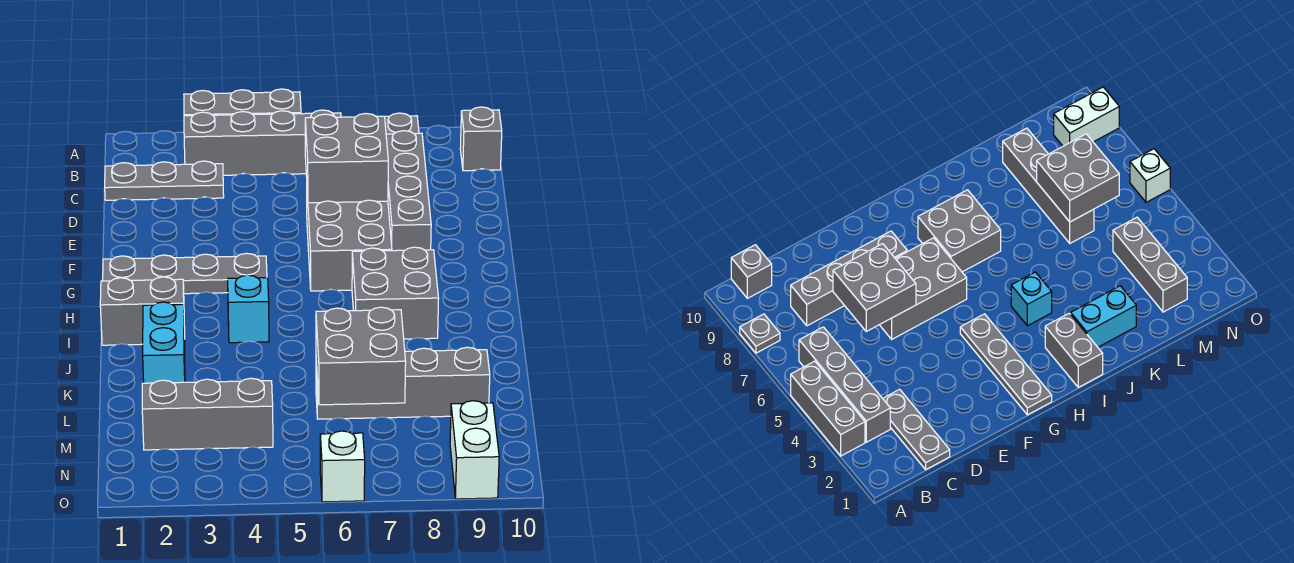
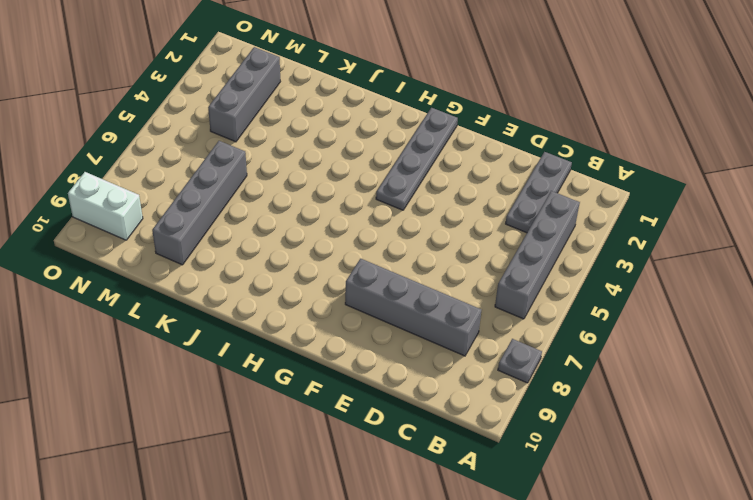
none -> grey brick A3:A5 level 1
none -> grey brick B10 level 1
none -> grey brick E6:G7 level 1

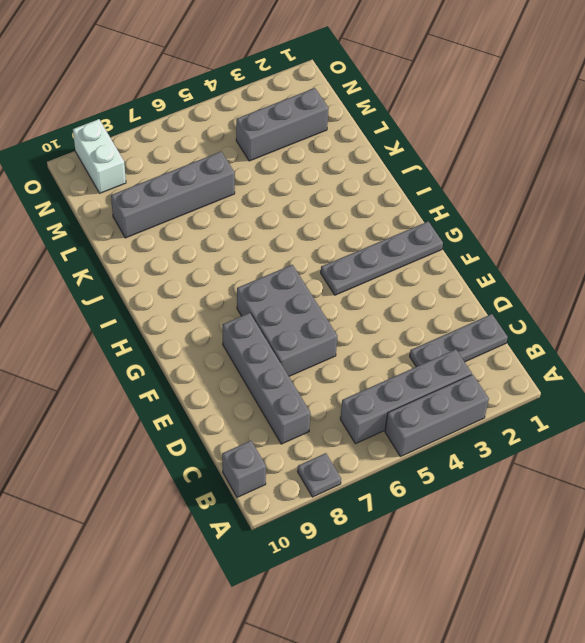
none -> grey brick H7:I8 level 1
none -> grey brick I1:I2 level 1
none -> cyan brick I4 level 1

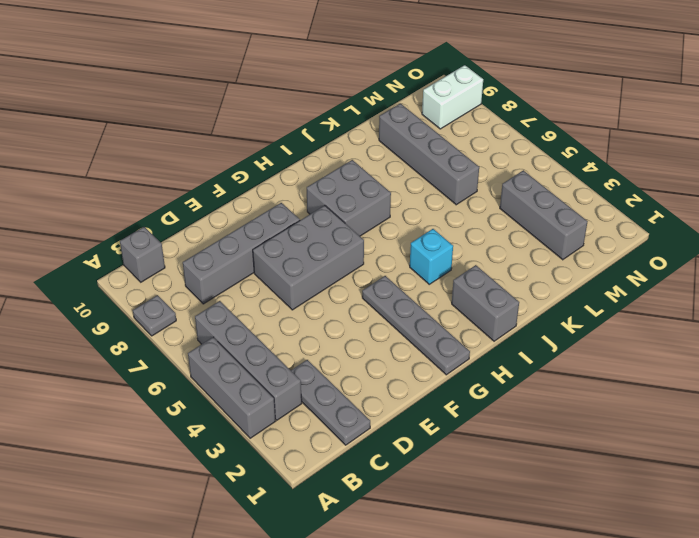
none -> cyan brick J2:K2 level 1
none -> white brick O6 level 1
none -> grey brick D6:E7 level 2

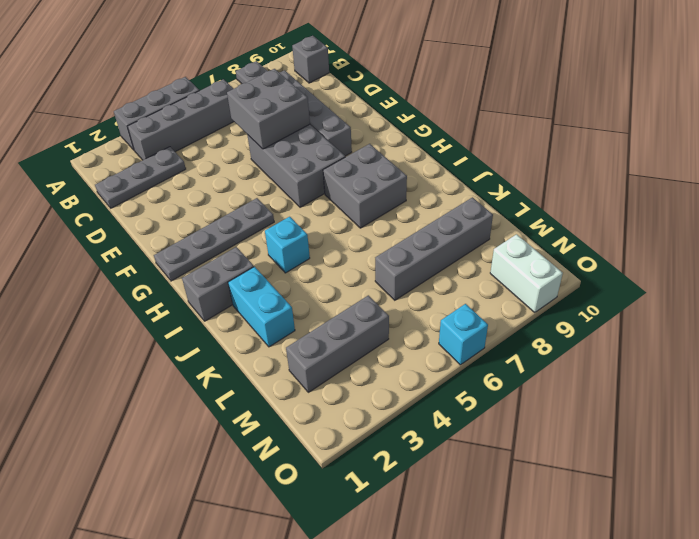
cyan brick O6 level 1 -> white brick O6 level 1
none -> grey brick L6:M7 level 2

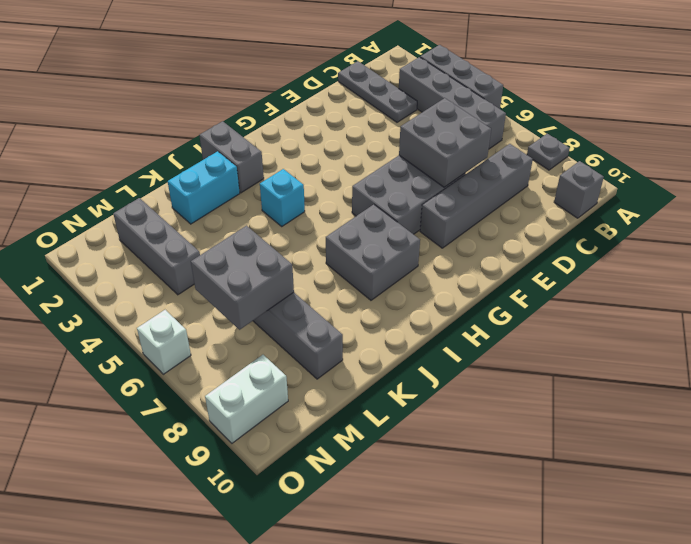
none -> grey plate G1:G4 level 1

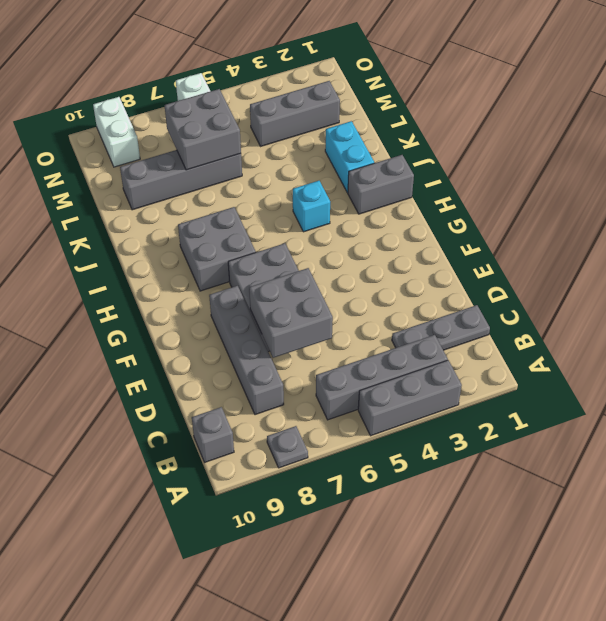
none -> grey plate G1:G4 level 1

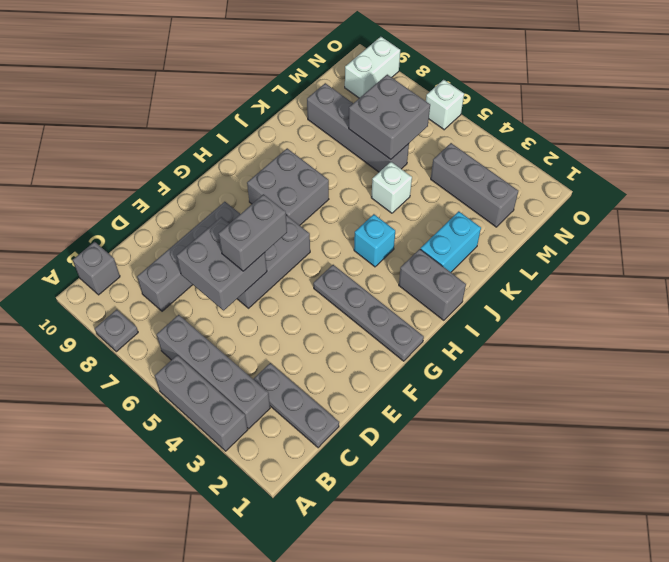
grey brick E6:F6 level 3 -> none
white brick K5 level 1 -> none

